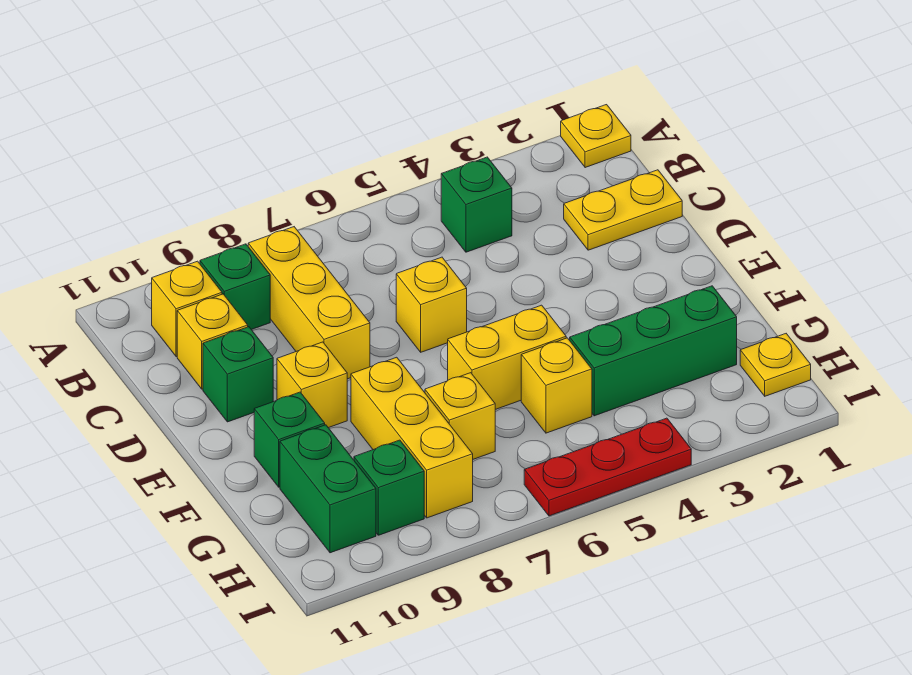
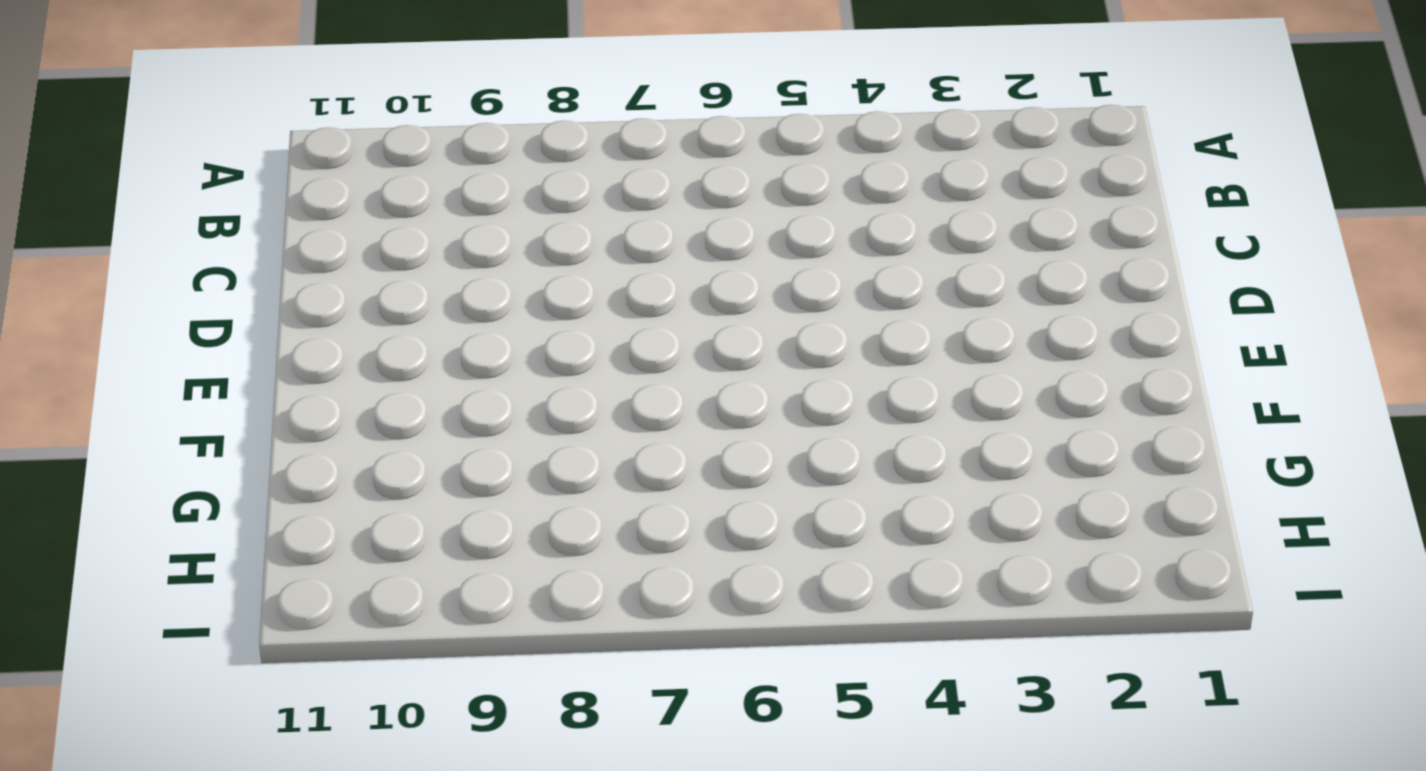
none -> yellow plate A1 level 1
none -> green brick B4 level 1
none -> yellow brick B8:D8 level 1

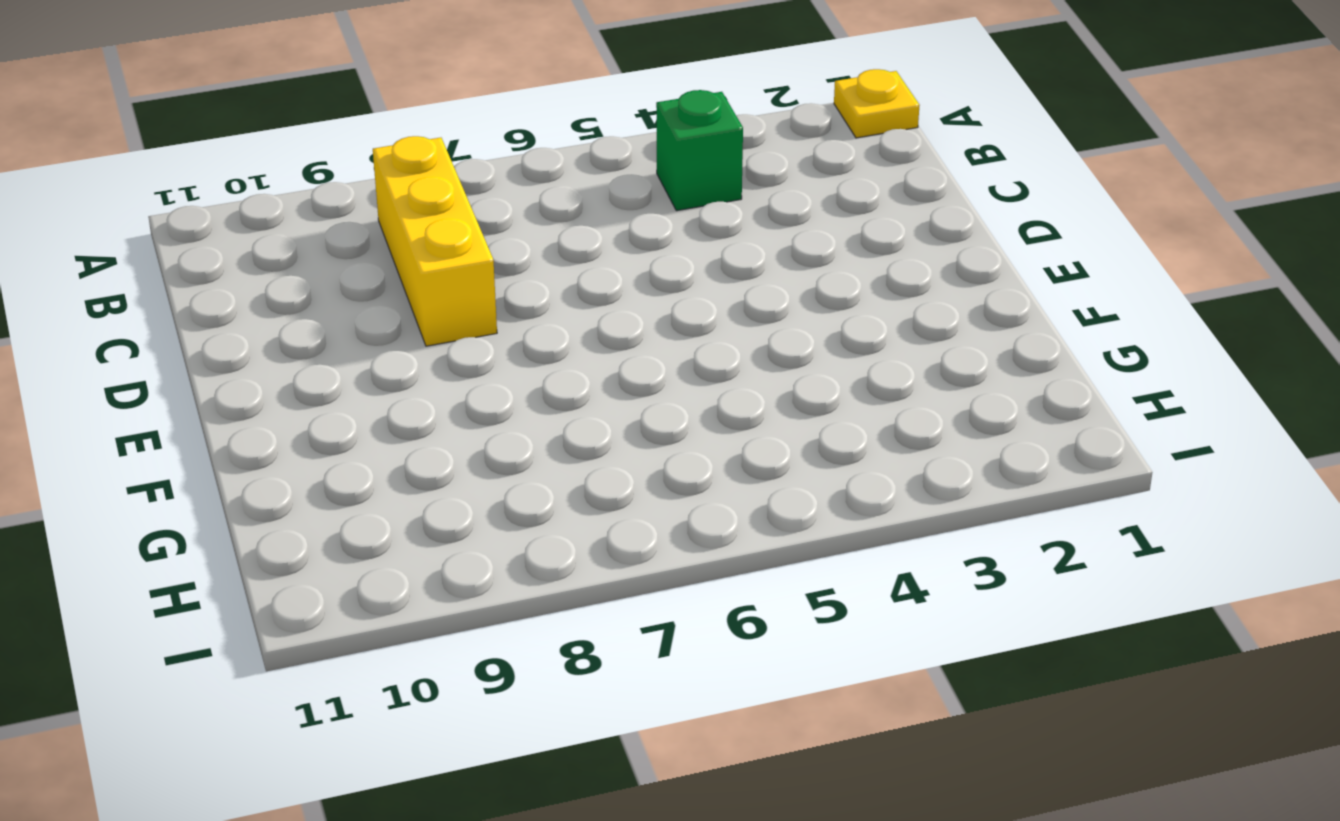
none -> green brick B9 level 1
none -> yellow brick B10 level 1
none -> yellow plate C1:C2 level 1

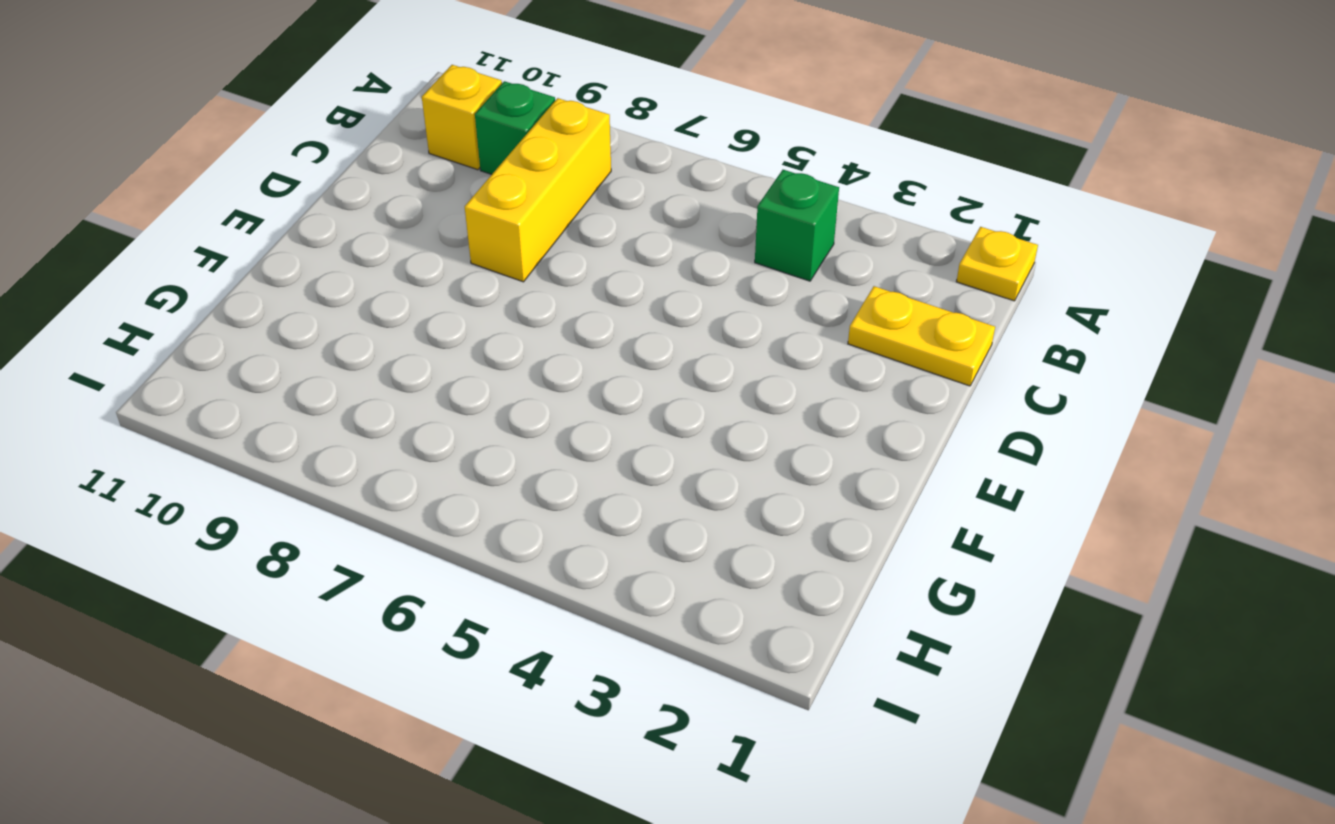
none -> yellow brick C10 level 1
none -> yellow brick D6 level 1
none -> green brick D10 level 1

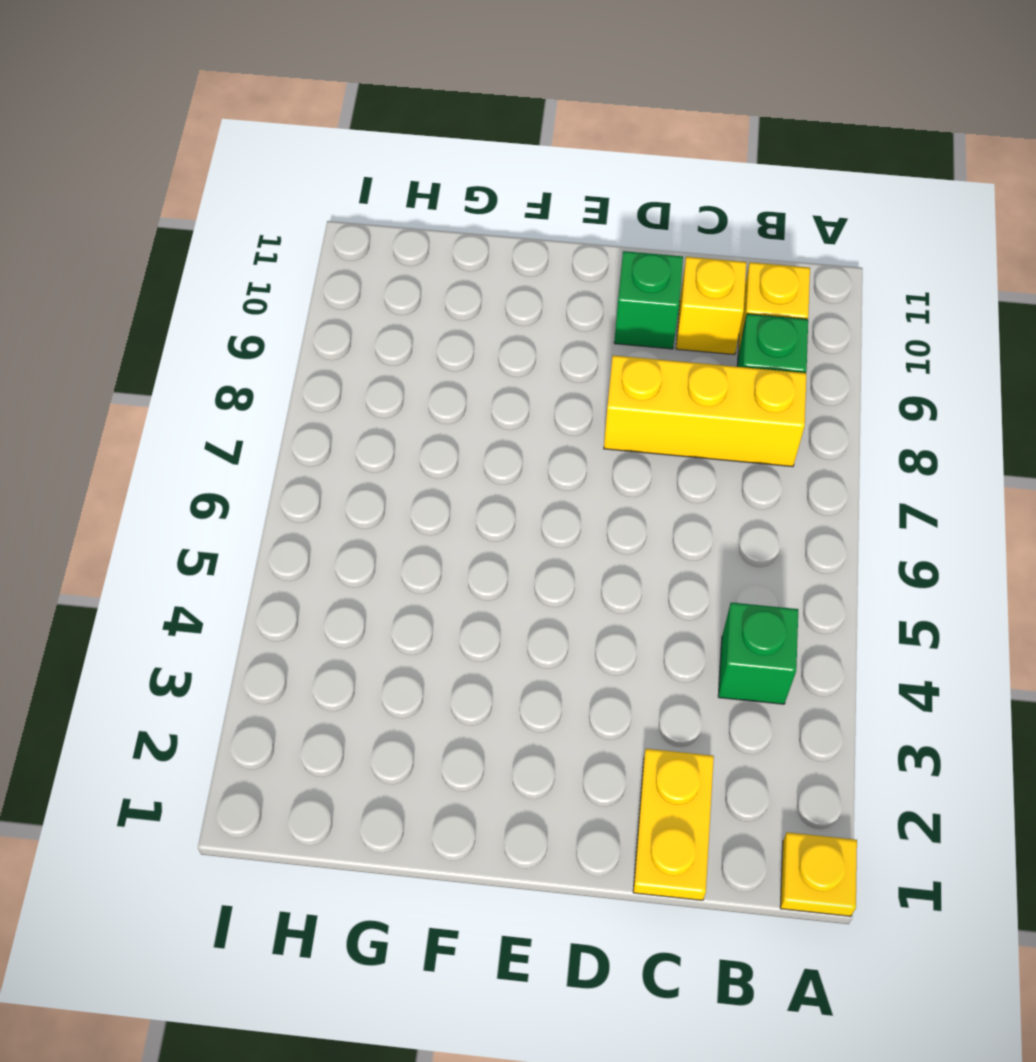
none -> yellow brick D6 level 1
none -> yellow brick E9 level 1
none -> yellow brick F5:F6 level 1

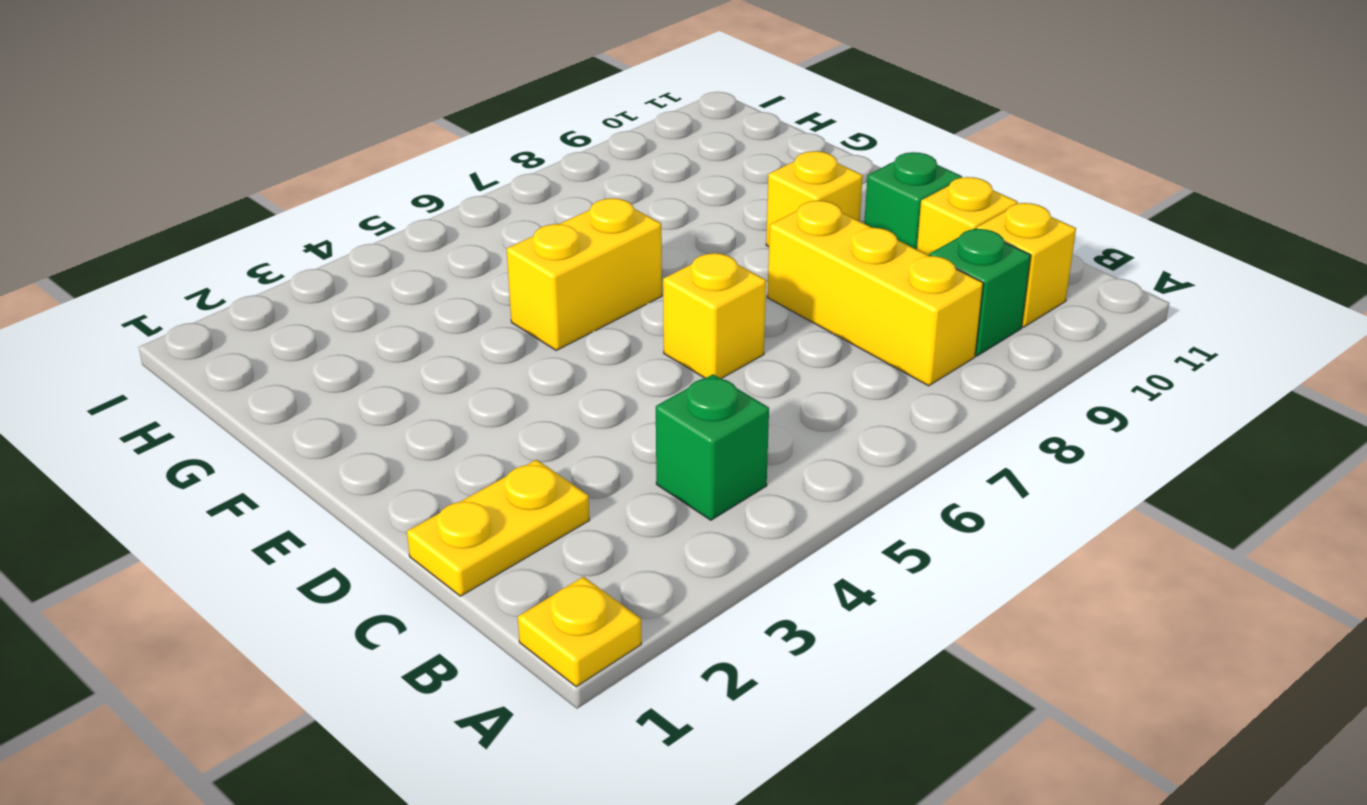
none -> yellow brick F8:H8 level 1
none -> green brick F10 level 1
none -> green brick G2:G4 level 1

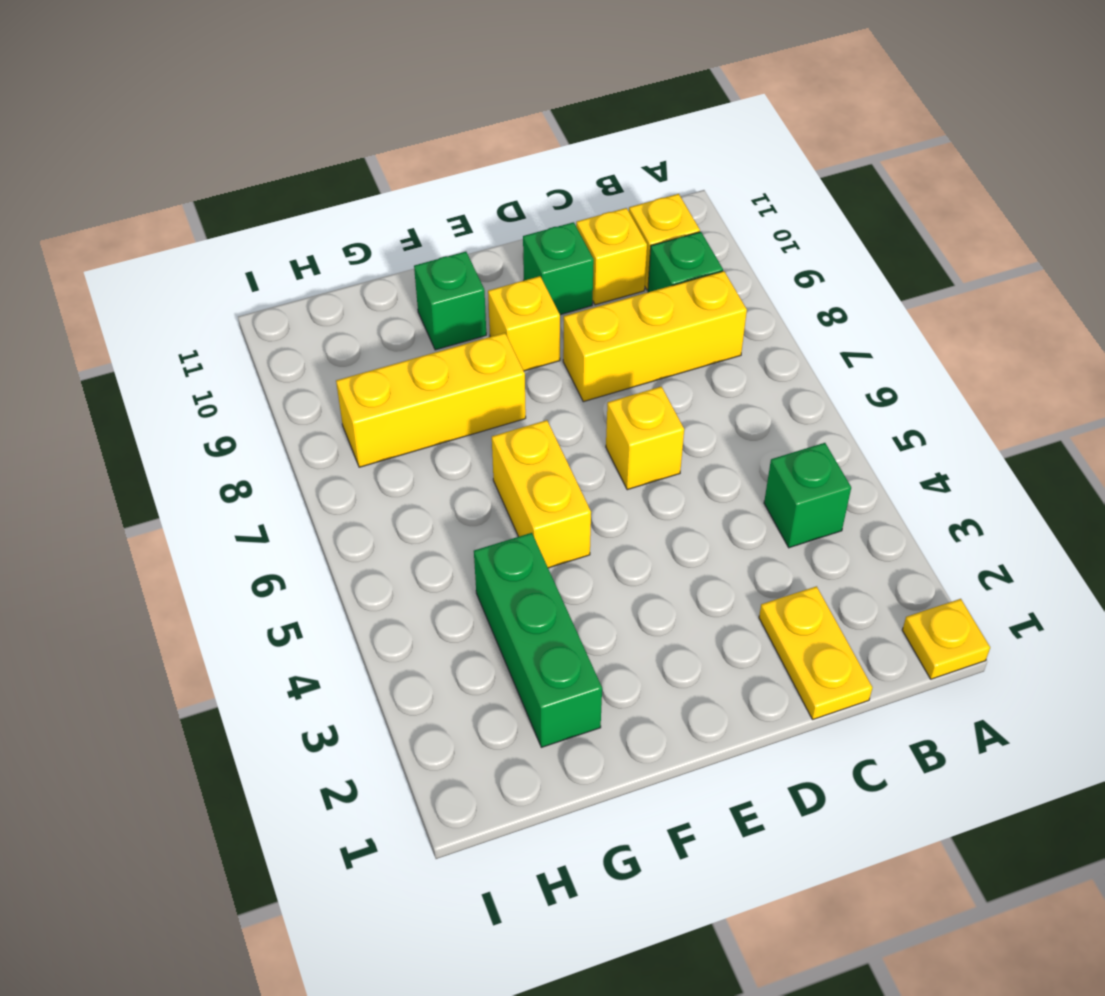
none -> yellow brick G5 level 1
none -> yellow brick G7 level 1
none -> green brick G10:H10 level 1

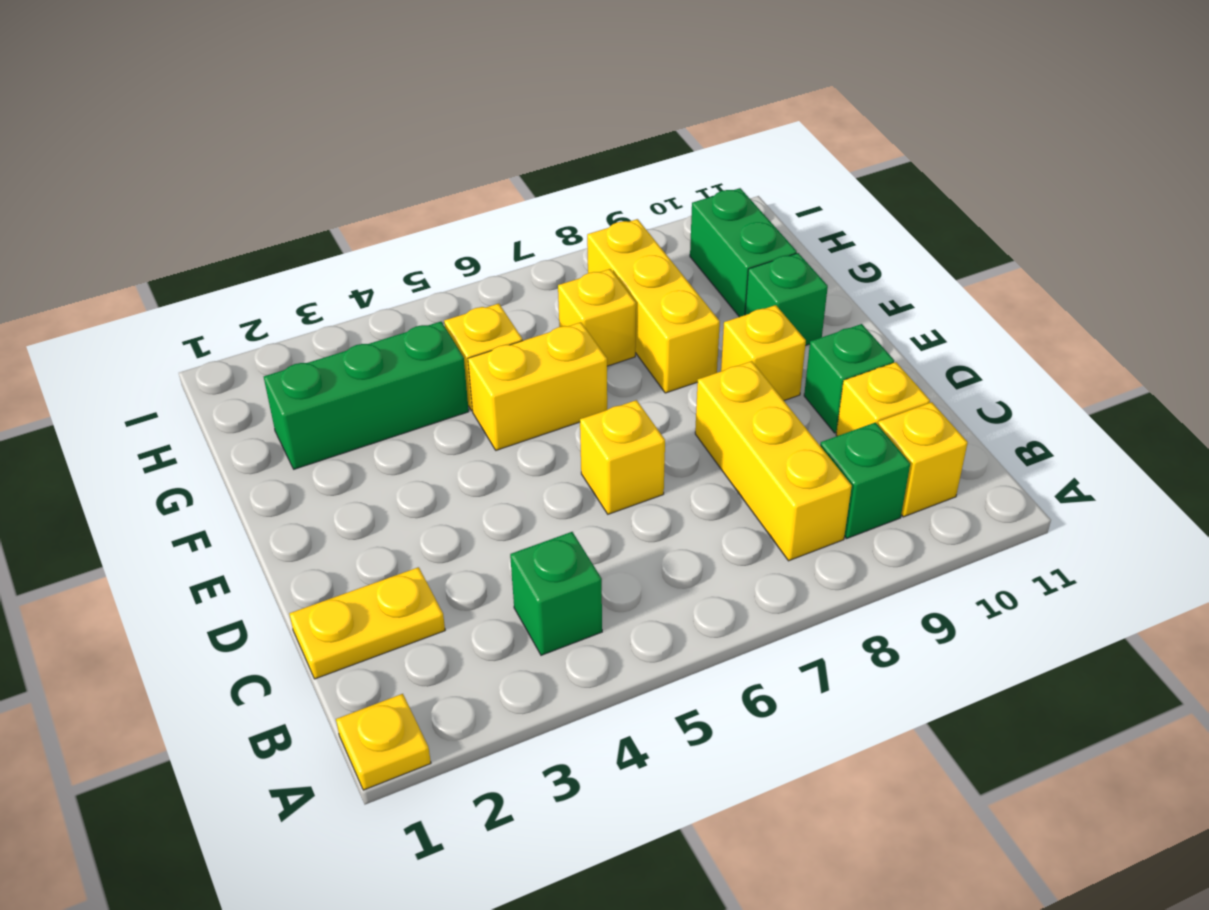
none -> yellow plate H1 level 1
none -> green brick H9 level 1
none -> red plate I4:I6 level 1

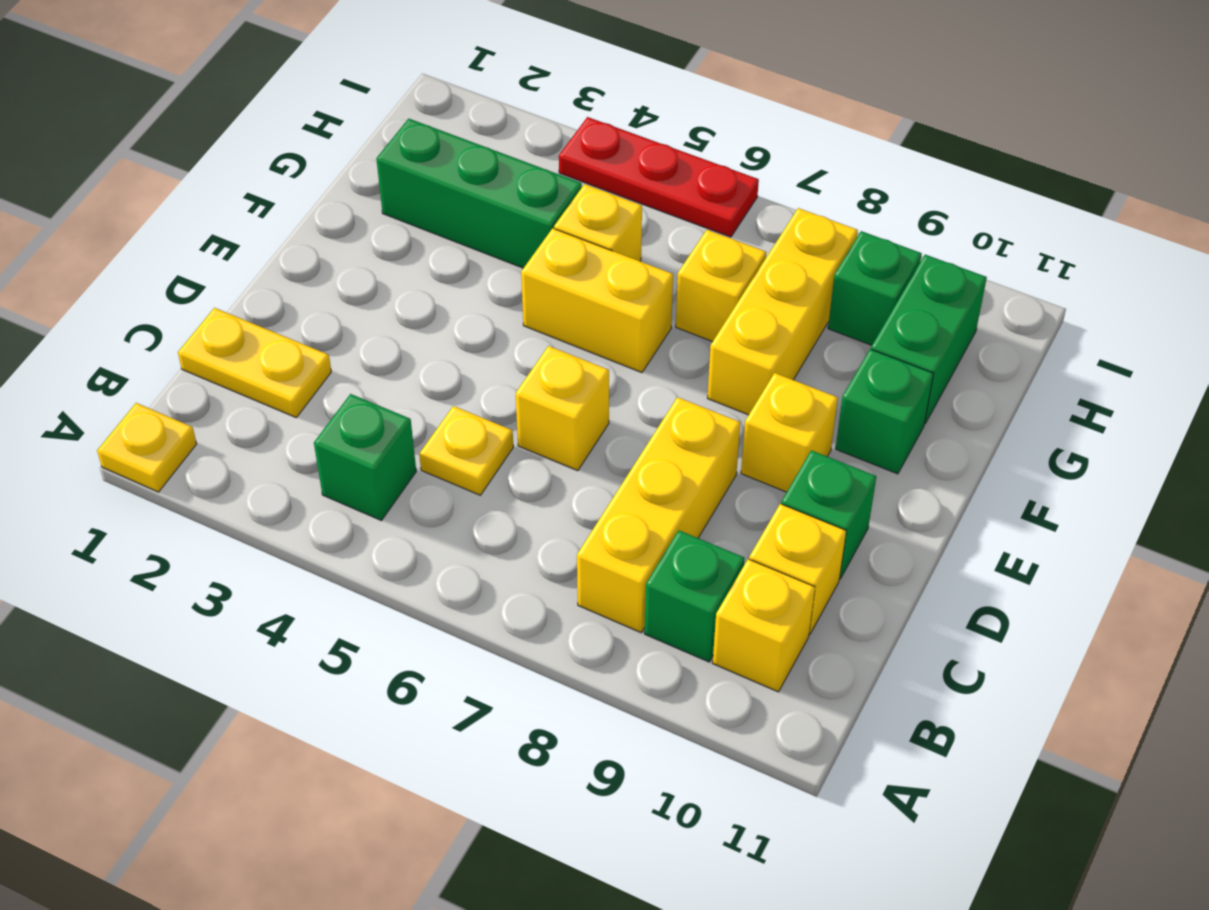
yellow plate C5 level 1 -> yellow plate H1 level 1

